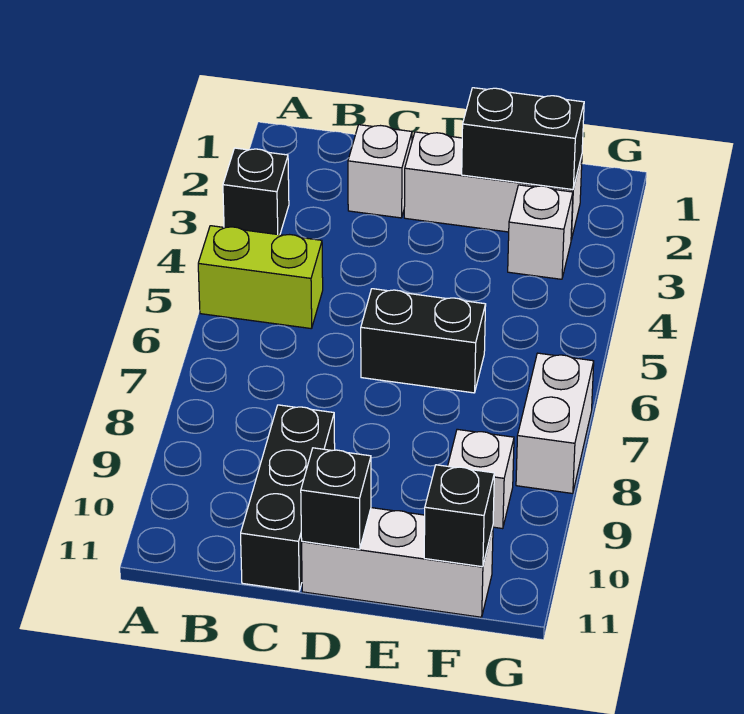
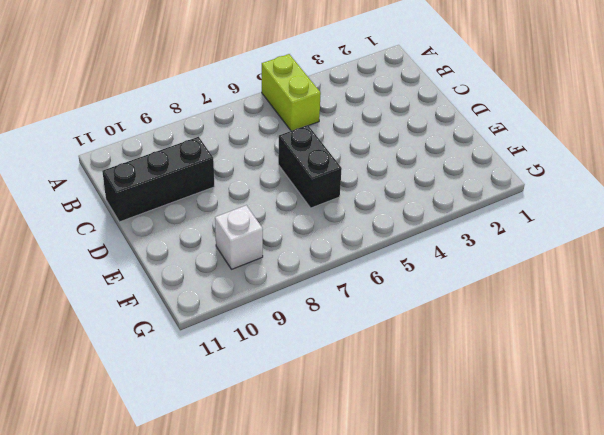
none -> black brick A3 level 1
none -> white brick C2 level 1
none -> white brick D2:F2 level 1

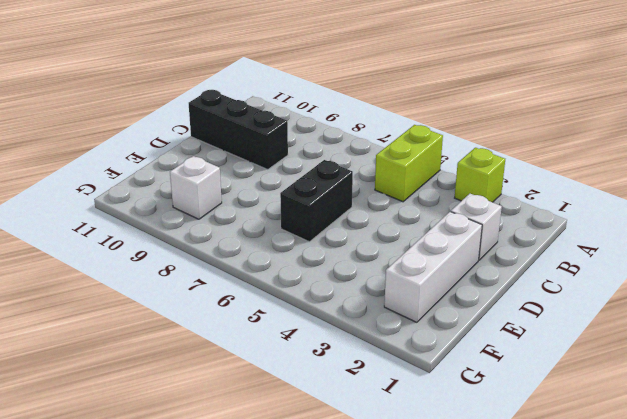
lime brick A3 level 1 -> black brick A3 level 1
none -> white brick D11:F11 level 1
none -> white brick F3 level 1
none -> white brick G7:G8 level 1

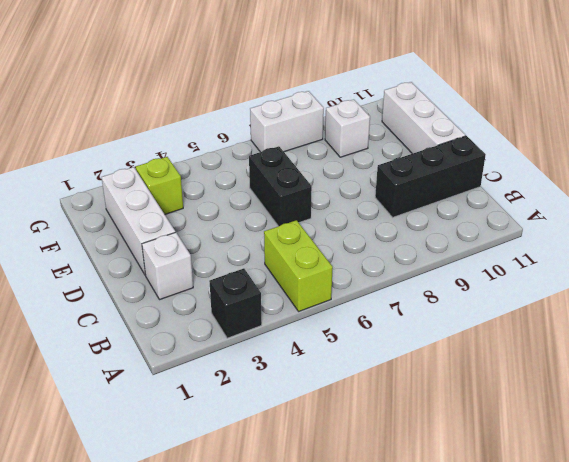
lime brick F3 level 1 -> white brick F3 level 1
none -> black brick D11 level 2
none -> black brick E2:F2 level 2
none -> black brick F11 level 2

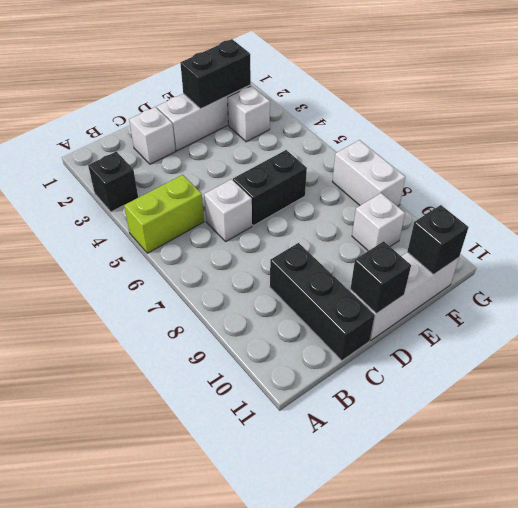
white brick C6 level 1 -> none

